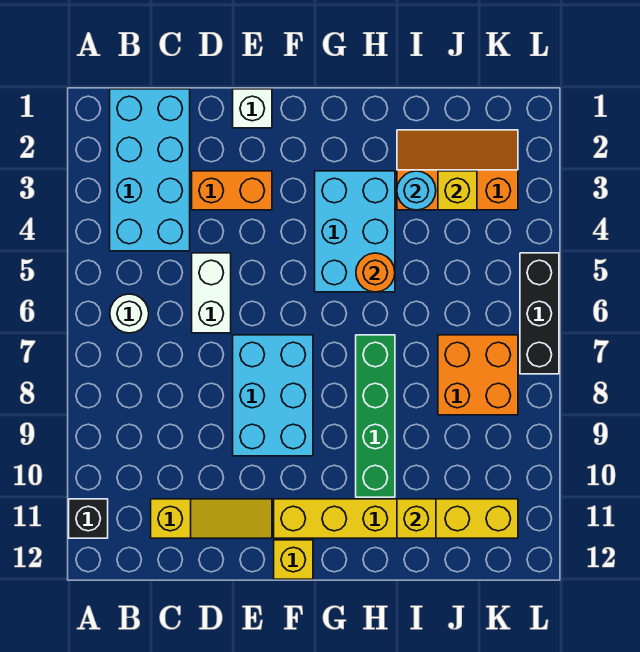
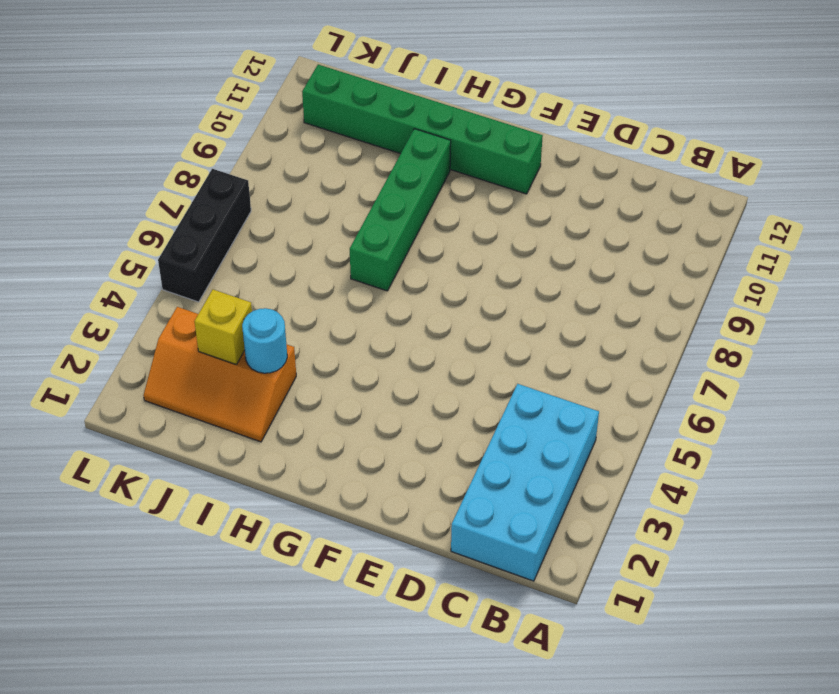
green brick F11:K11 level 1 -> yellow brick F11:K11 level 1
none -> black brick A11 level 1
none -> white round brick B6 level 1
none -> yellow slope C11:E11 level 1 top C

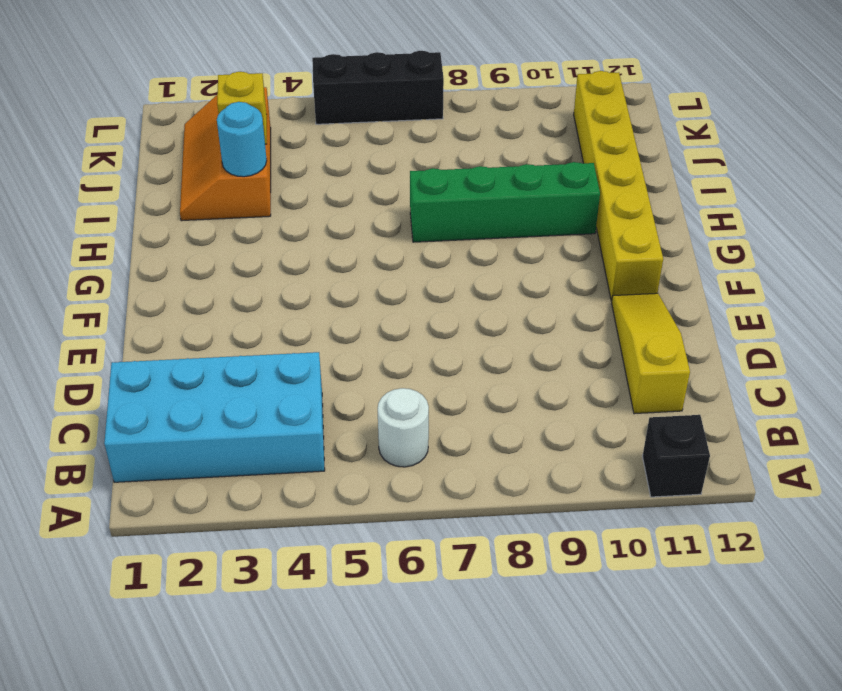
none -> orange brick D3:E3 level 1
none -> white brick D5:D6 level 1
none -> white brick E1 level 1

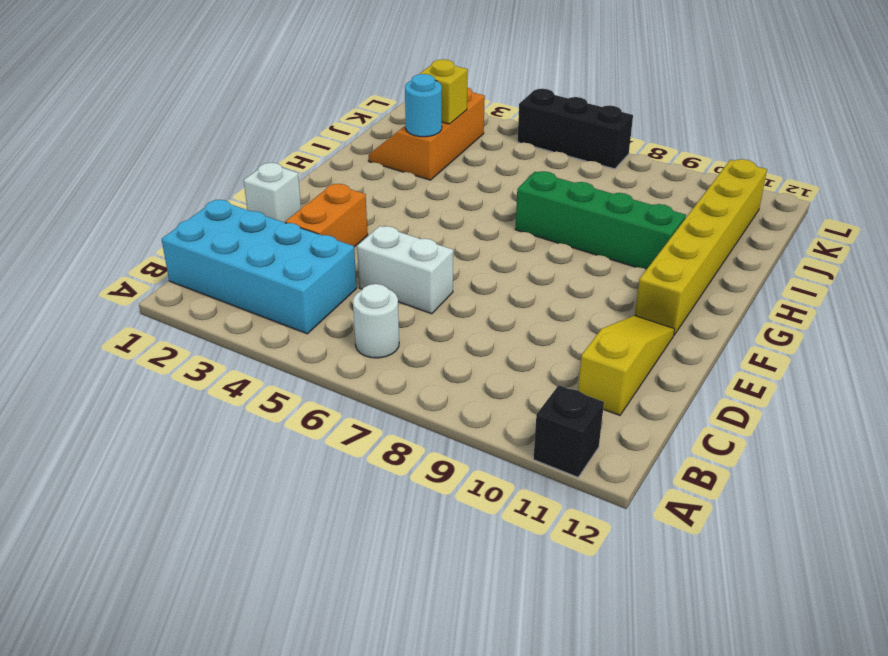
none -> cyan brick E7:F9 level 1
none -> yellow brick F12 level 1
none -> cyan brick G3:H5 level 1

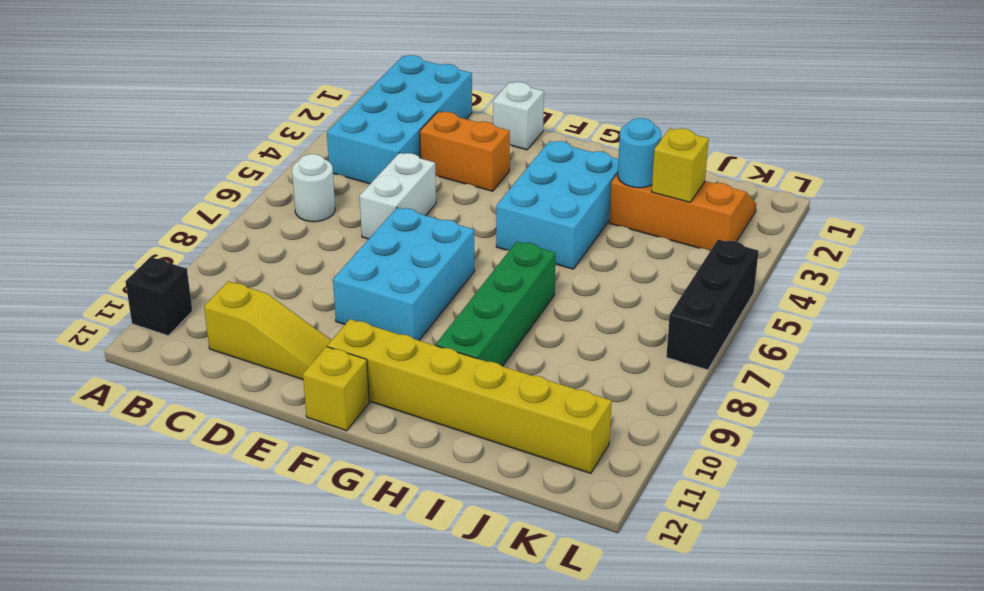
none -> orange brick J7:K8 level 1
none -> orange round brick H5 level 2
none -> yellow brick I11 level 2

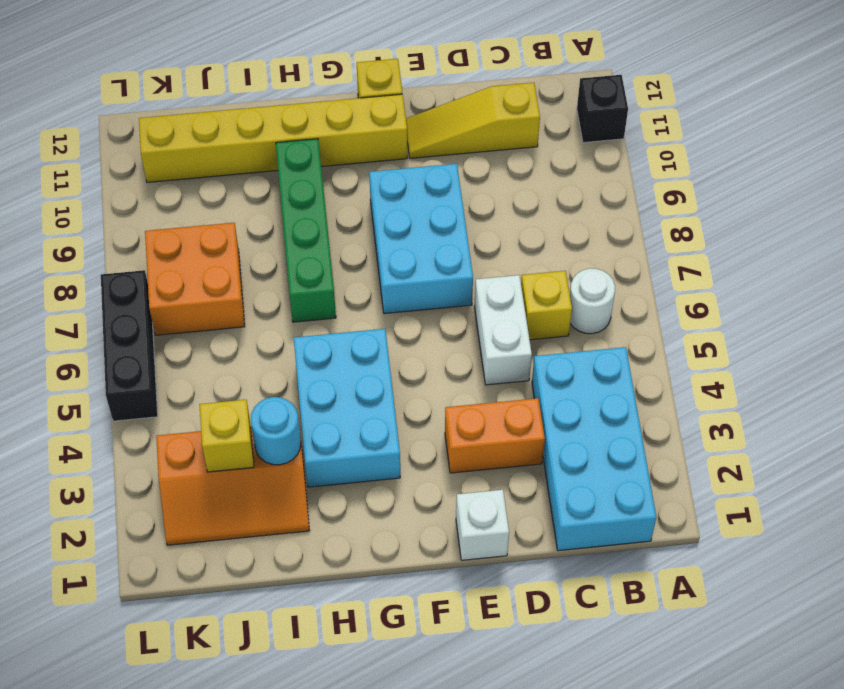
yellow brick C6 level 1 -> yellow brick I11 level 2
none -> orange round brick H5 level 2

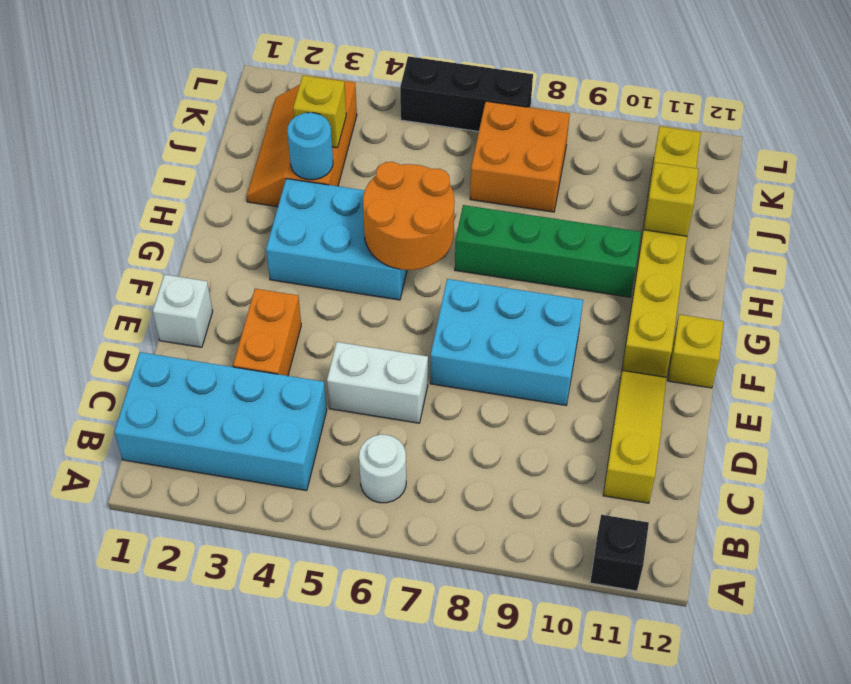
orange round brick G5:H6 level 2 -> orange round brick H5 level 2

